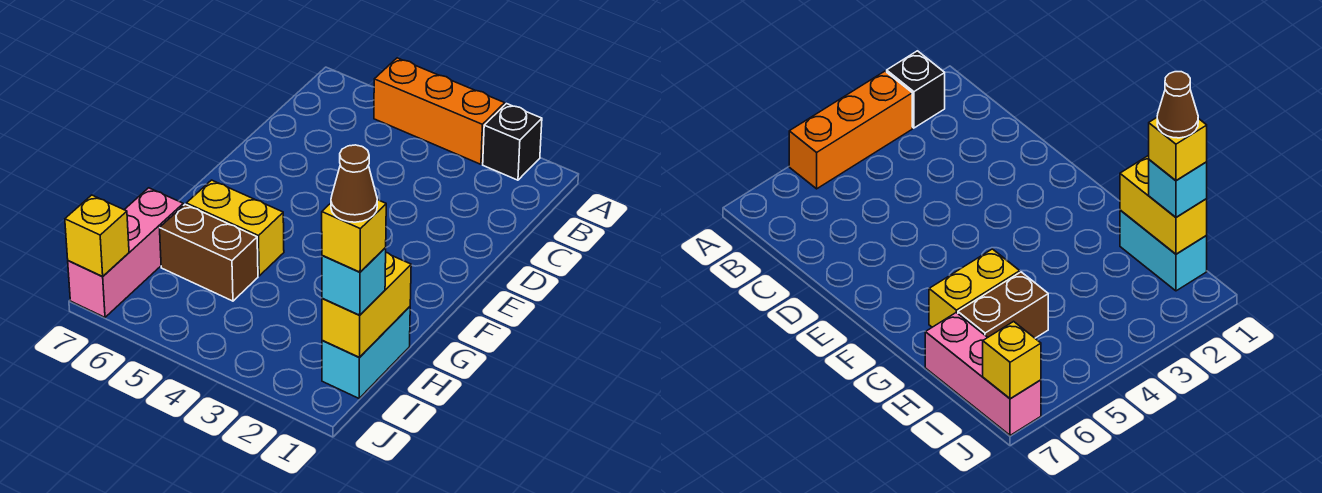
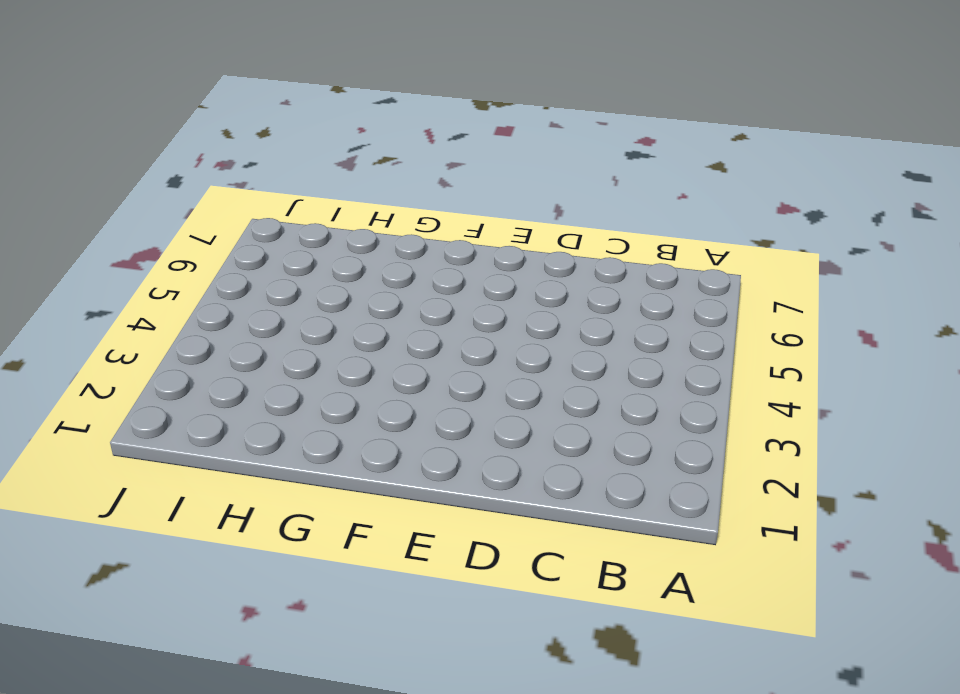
none -> black brick A2 level 1
none -> orange brick A3:A5 level 1

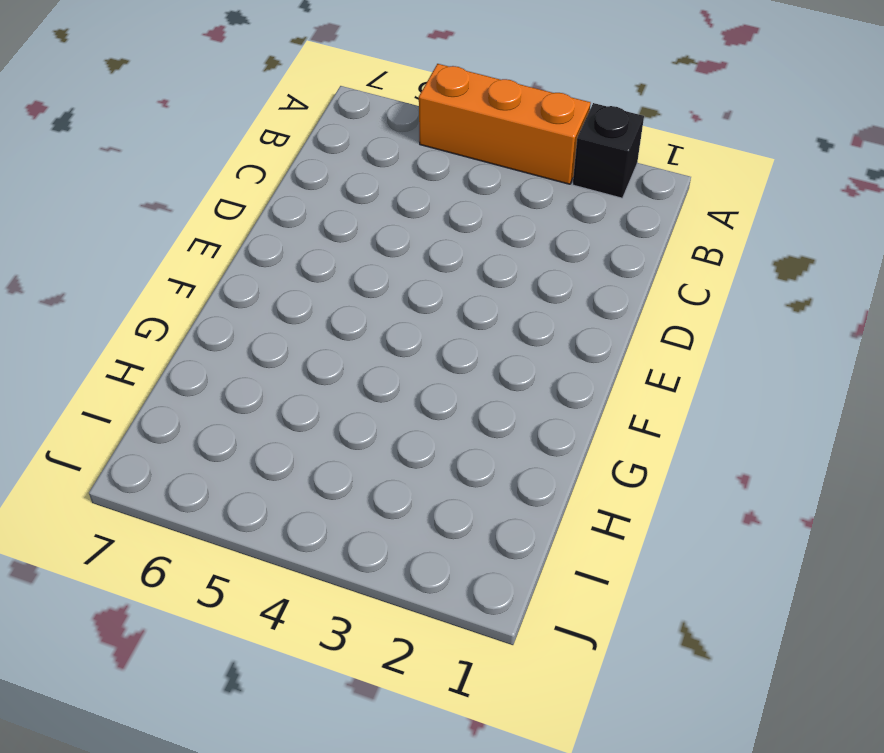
none -> yellow brick G5:G6 level 1
none -> cyan brick H1:I1 level 1

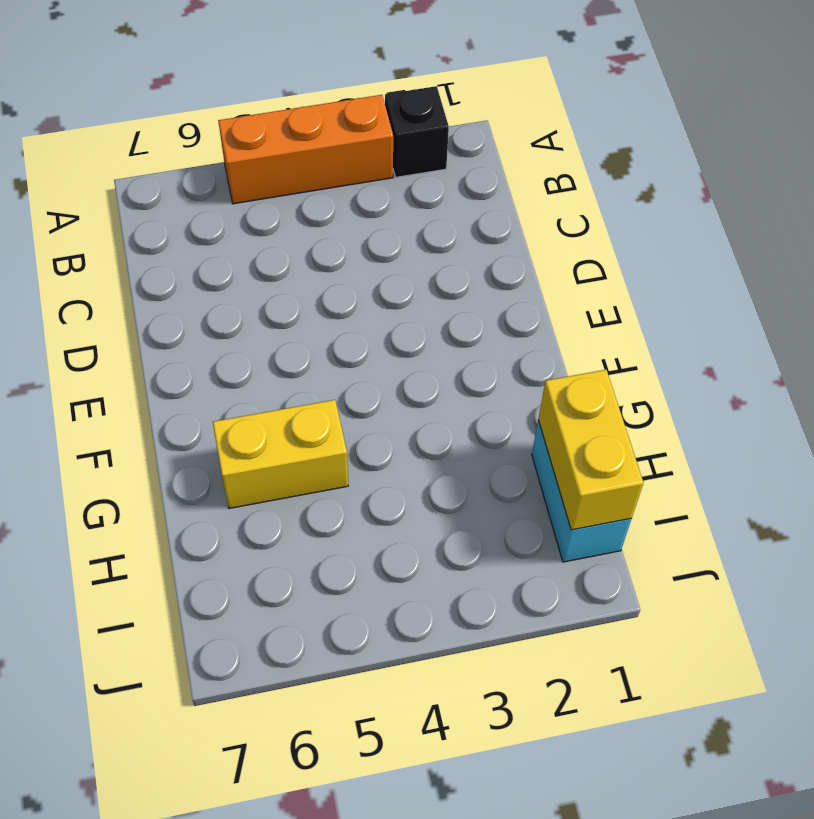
none -> brown brick H5:H6 level 1
none -> pink brick H7:J7 level 1

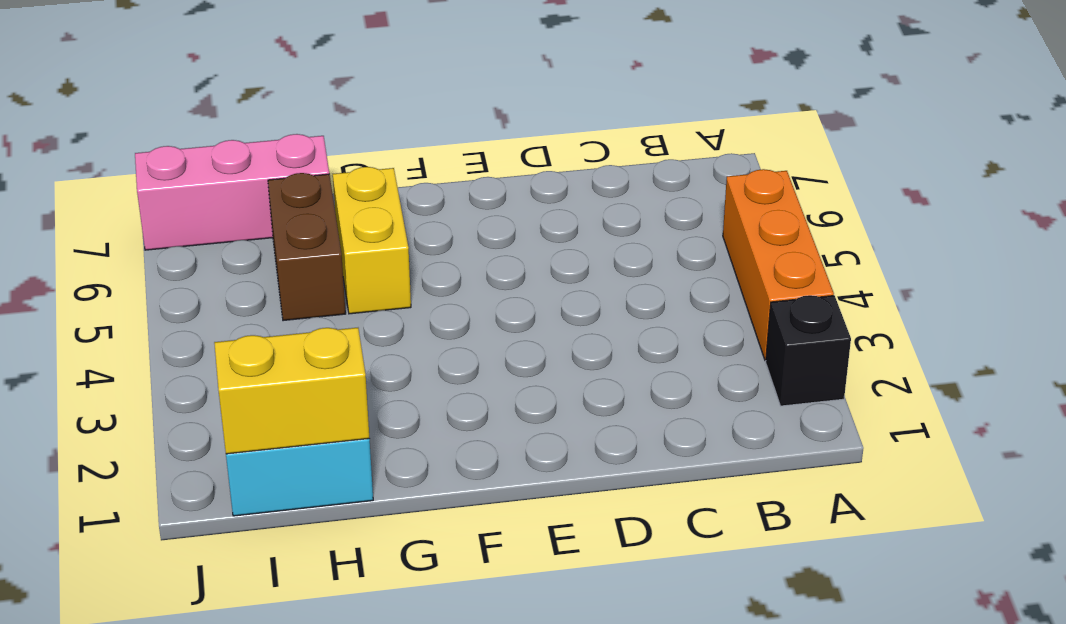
none -> yellow brick J7 level 2
none -> cyan brick I1 level 3

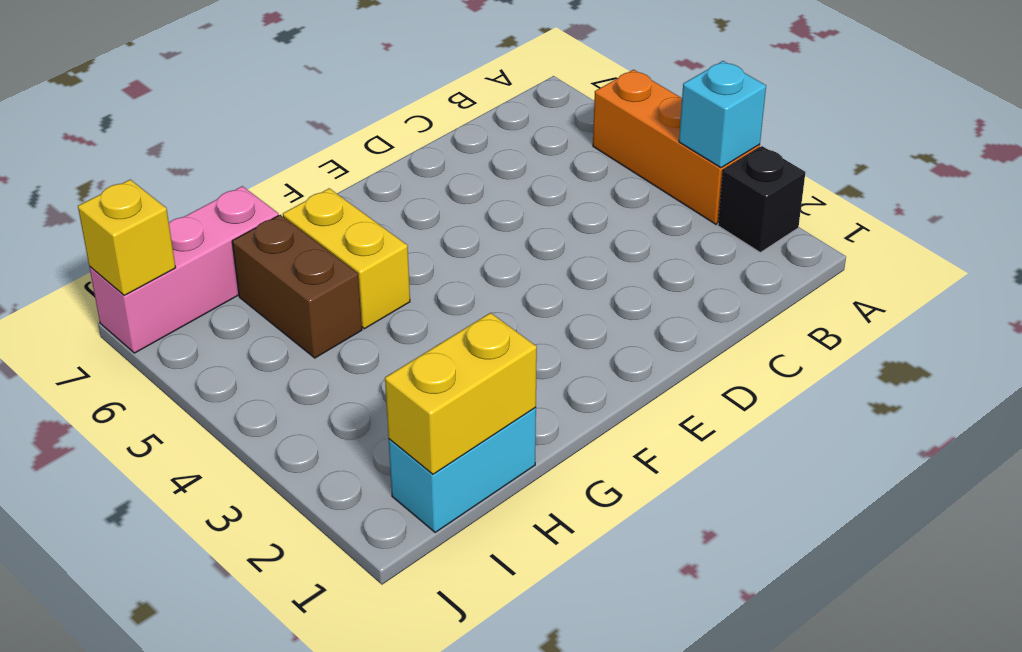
cyan brick A3 level 2 -> cyan brick I1 level 3
none -> yellow brick I1 level 4
none -> brown cone I1 level 5

